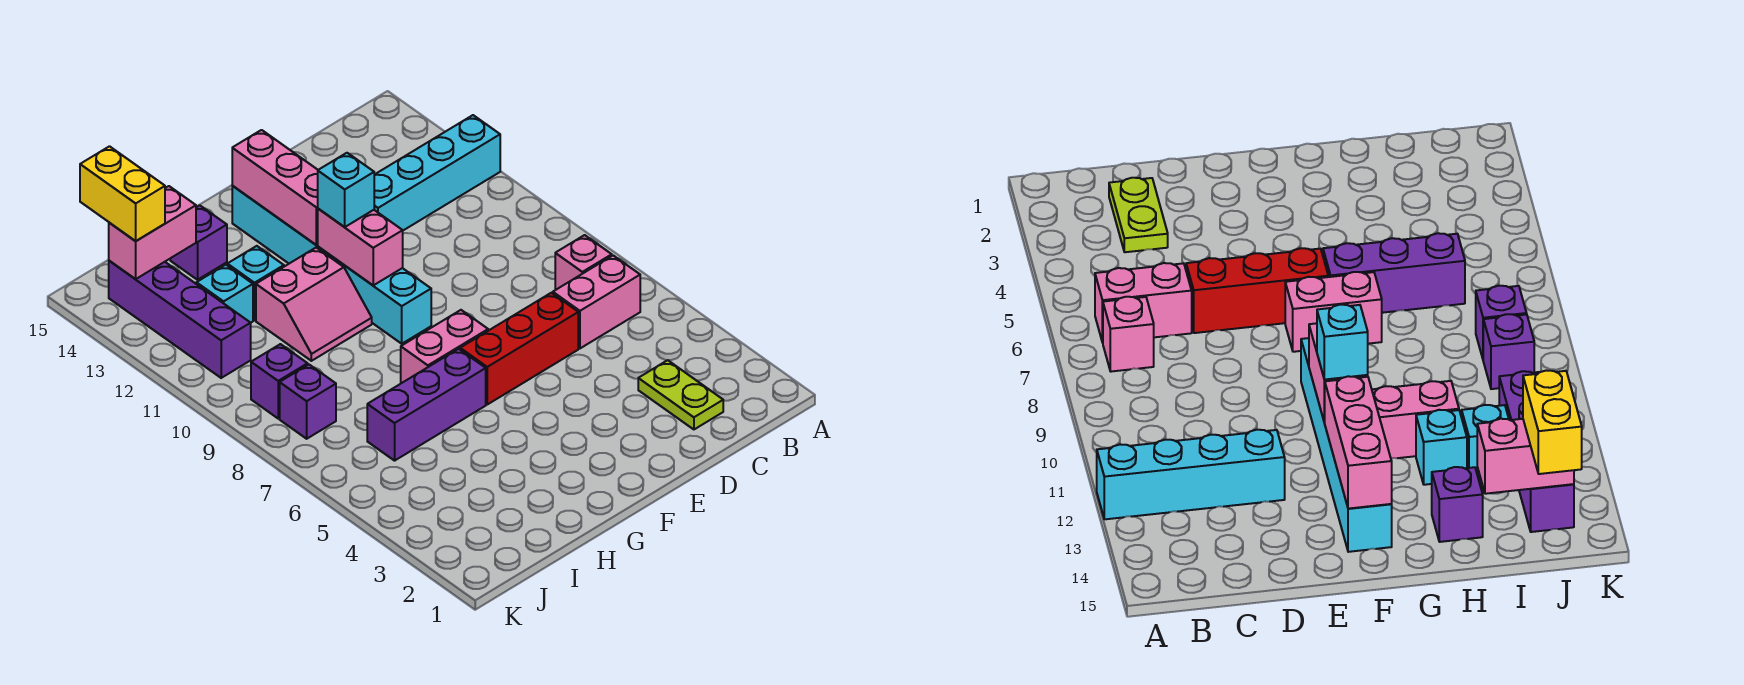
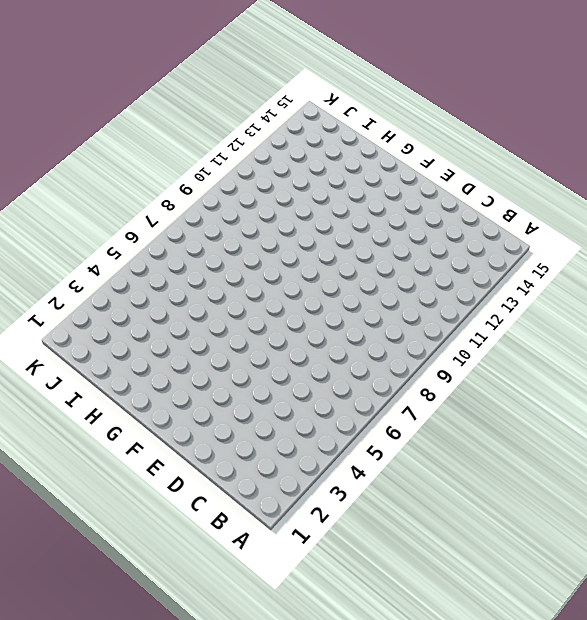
none -> cyan brick A12:D12 level 1
none -> pink brick B6:C6 level 1
none -> pink brick B7 level 1

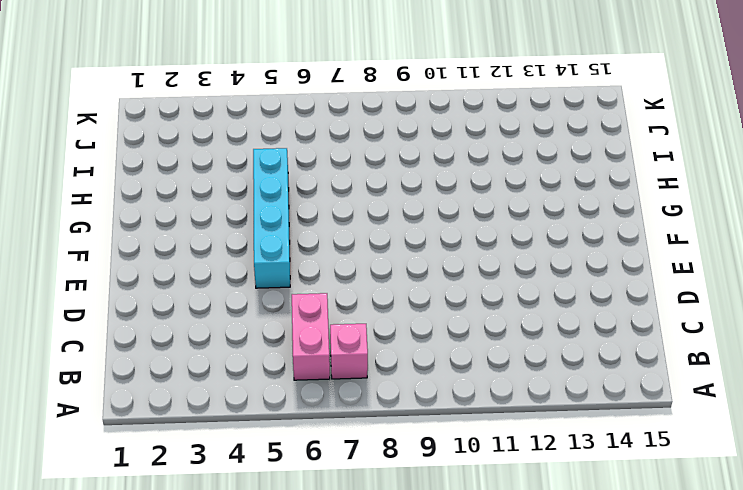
cyan brick E5:H5 level 1 -> cyan brick A12:D12 level 1
none -> lime plate C2:C3 level 1
none -> red brick D6:F6 level 1
none -> pink brick F7:G7 level 1

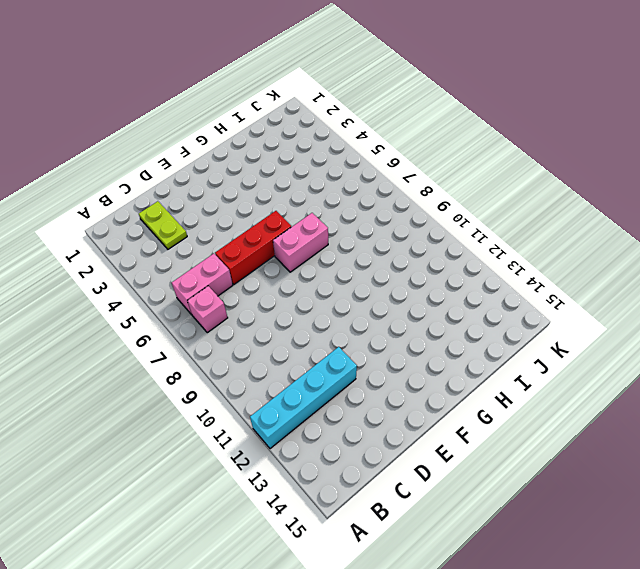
none -> cyan brick F9:F14 level 1
none -> purple brick G6:I6 level 1
none -> pink slope G10:H11 level 1 top 11

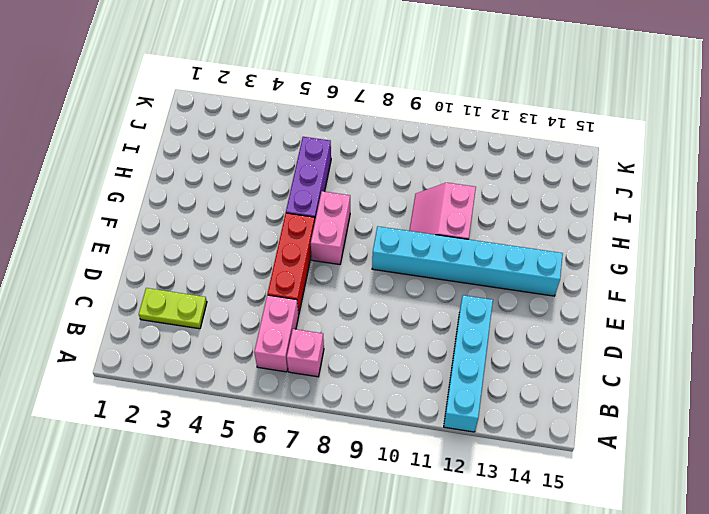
none -> cyan brick H12 level 1
none -> purple brick H14 level 1
none -> cyan brick I12 level 1

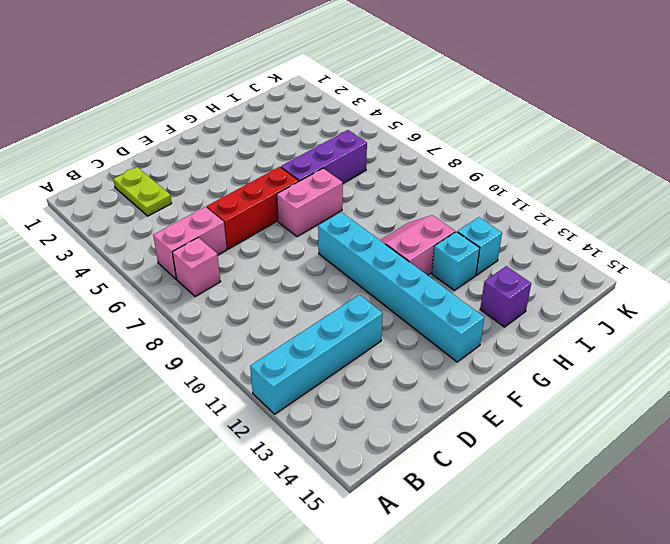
none -> purple brick J8 level 1
none -> purple brick J9 level 1
none -> purple brick J11:J14 level 1

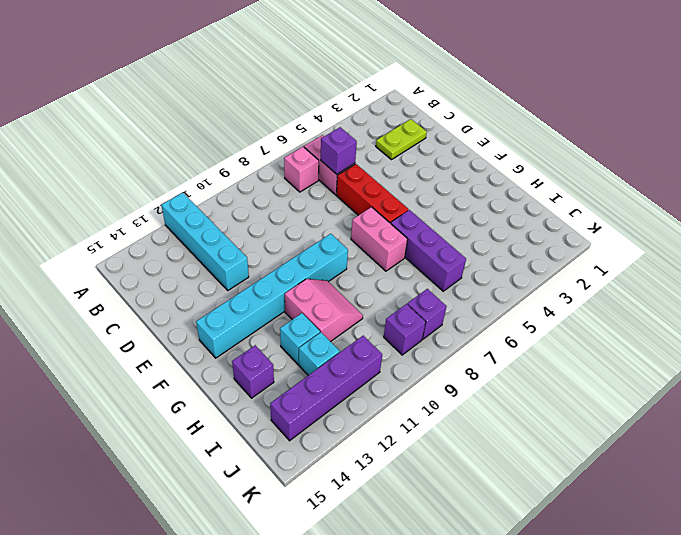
purple brick C6 level 2 -> none
none -> pink brick F10:F11 level 2
none -> pink brick F12:F14 level 2
none -> pink brick I14:J14 level 2

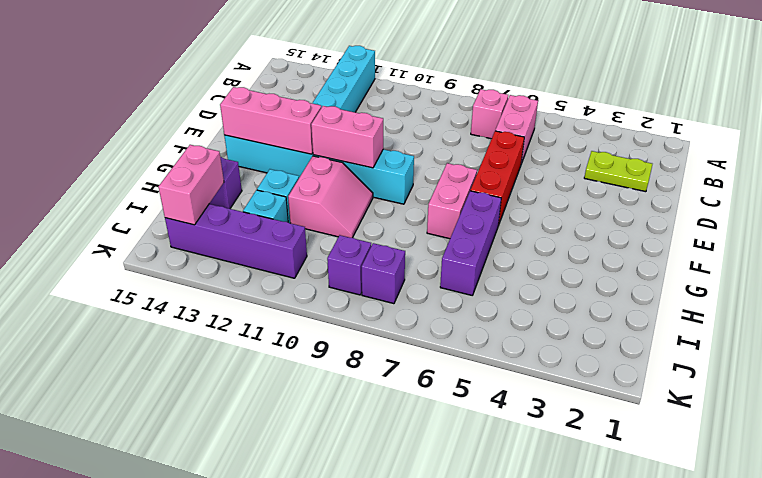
none -> cyan brick F11 level 3
none -> yellow brick J14:J15 level 3

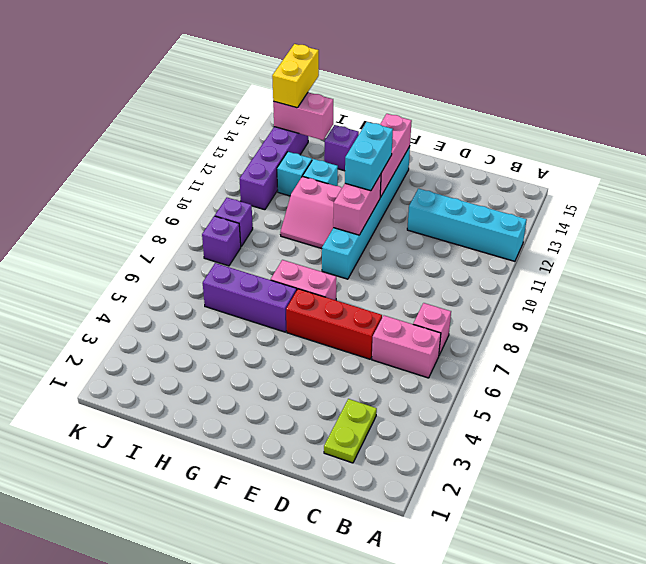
cyan brick F11:F12 level 3 -> cyan brick F11 level 3

